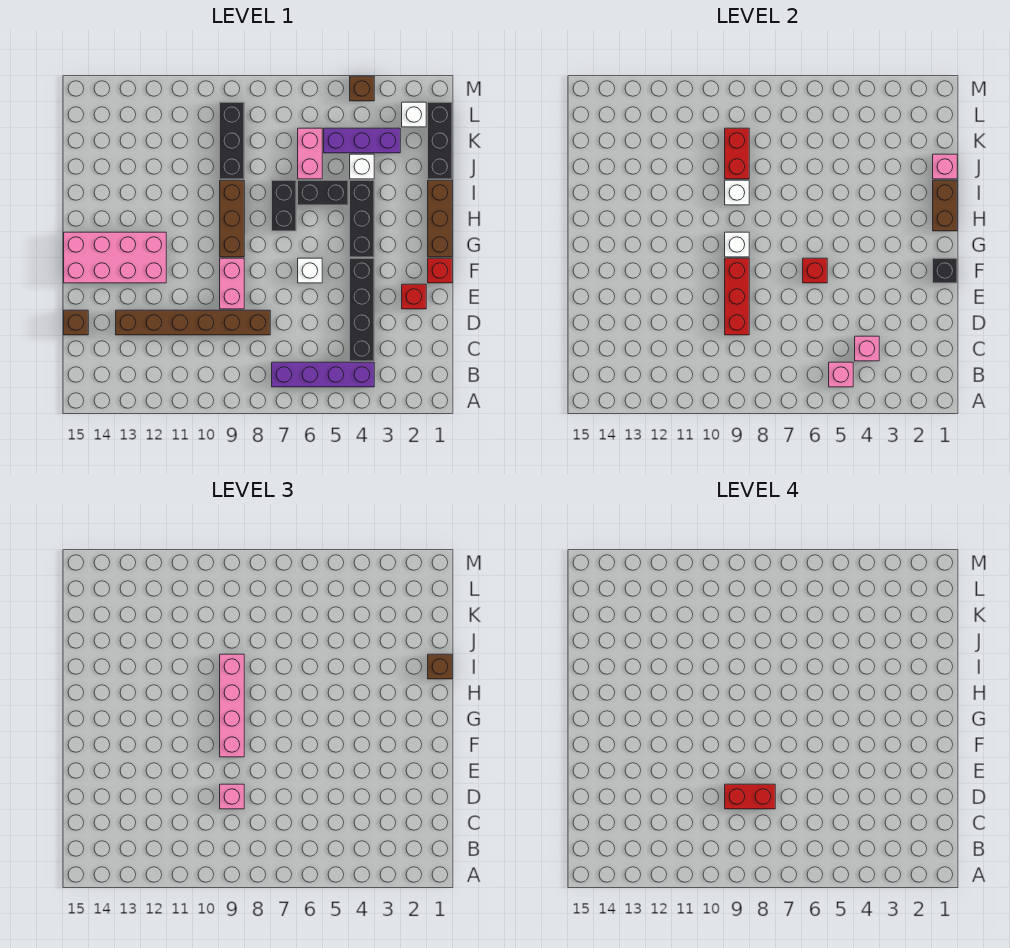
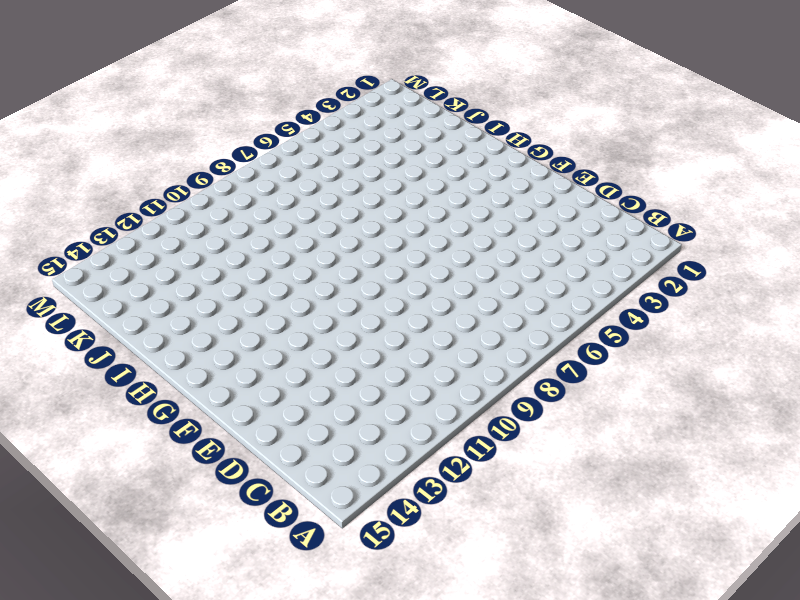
none -> purple brick B4:B7 level 1
none -> black brick C4:F4 level 1
none -> brown brick D8:D13 level 1
none -> brown brick D15 level 1

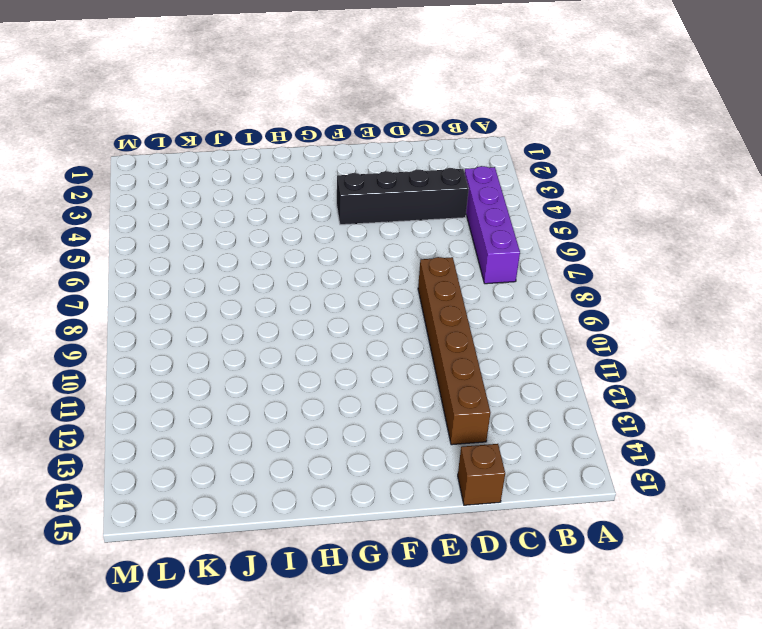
none -> red brick E2 level 1
none -> pink brick E9:F9 level 1
none -> red brick F1 level 1
none -> white brick F6 level 1

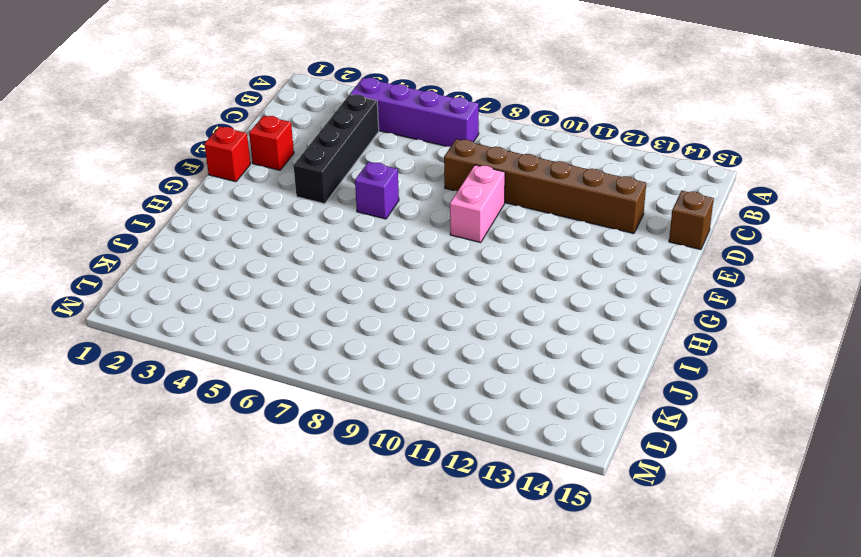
purple brick F6 level 1 -> white brick F6 level 1
none -> pink brick F12:G15 level 1
none -> brown brick G1:I1 level 1
none -> black brick G4:I4 level 1
none -> brown brick G9:I9 level 1

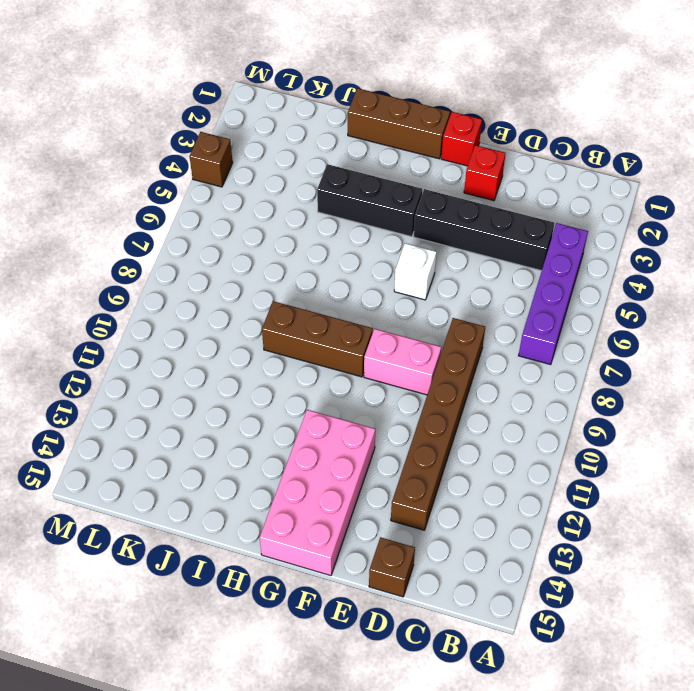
none -> black brick H7:I7 level 1
none -> black brick I5:I6 level 1
none -> black brick J1:L1 level 1
none -> white brick J4 level 1

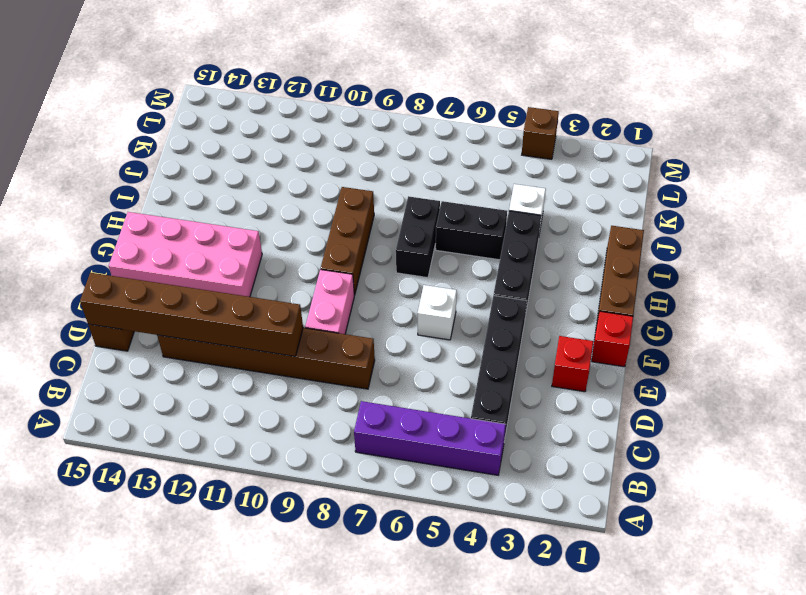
brown brick D10:D15 level 2 -> none
none -> black brick J1:L1 level 1
none -> pink brick J6:K6 level 1
none -> black brick J9:L9 level 1
none -> purple brick K3:K5 level 1

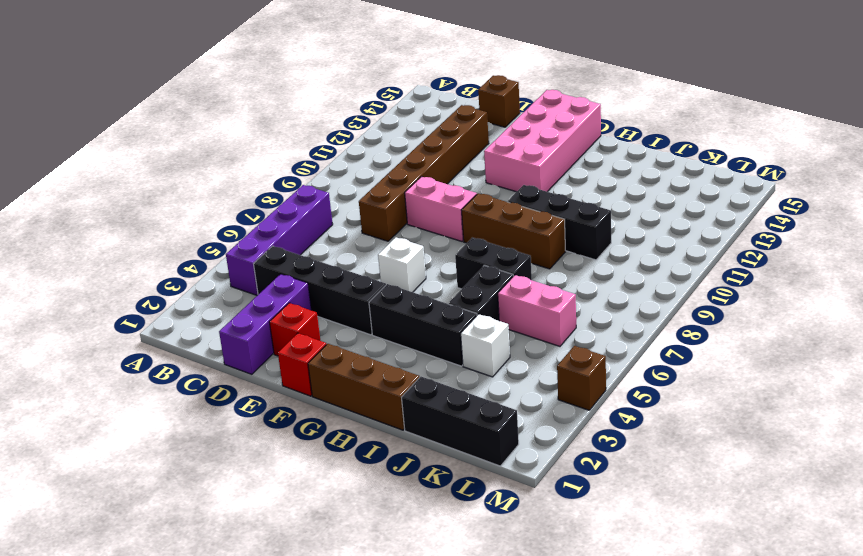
purple brick D1:D3 level 1 -> purple brick K3:K5 level 1
black brick H10:J10 level 1 -> black brick J9:L9 level 1
none -> white brick L2 level 1
none -> pink brick B5 level 2
none -> pink brick C4 level 2
none -> red brick D9:F9 level 2

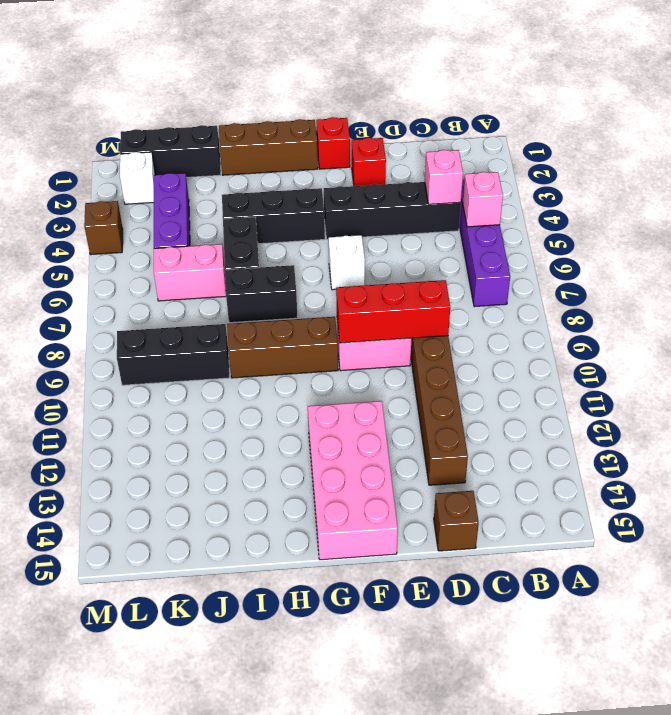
none -> white brick J4 level 1
none -> black brick F1 level 2
none -> red brick F6 level 2
none -> white brick G9 level 2

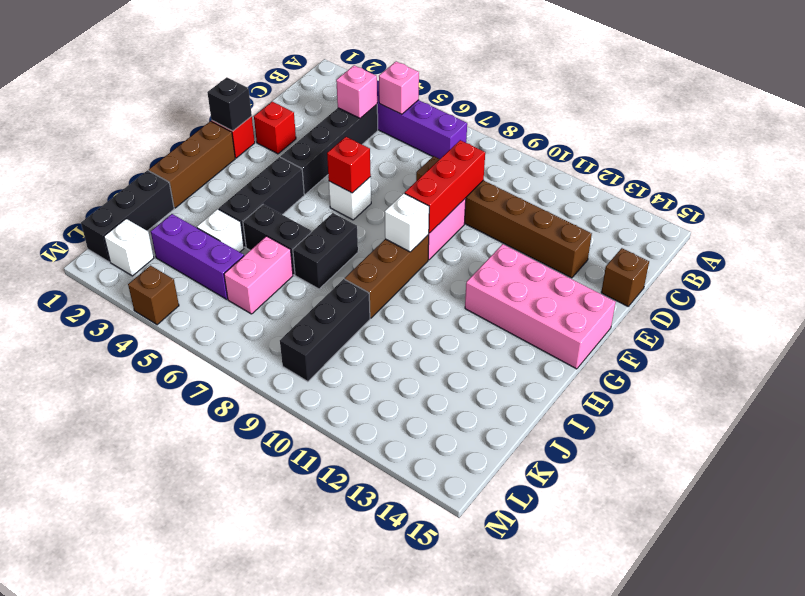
none -> brown brick H1:I1 level 2
none -> white brick I9 level 2
none -> pink brick J1 level 2
none -> red brick J9:K9 level 2

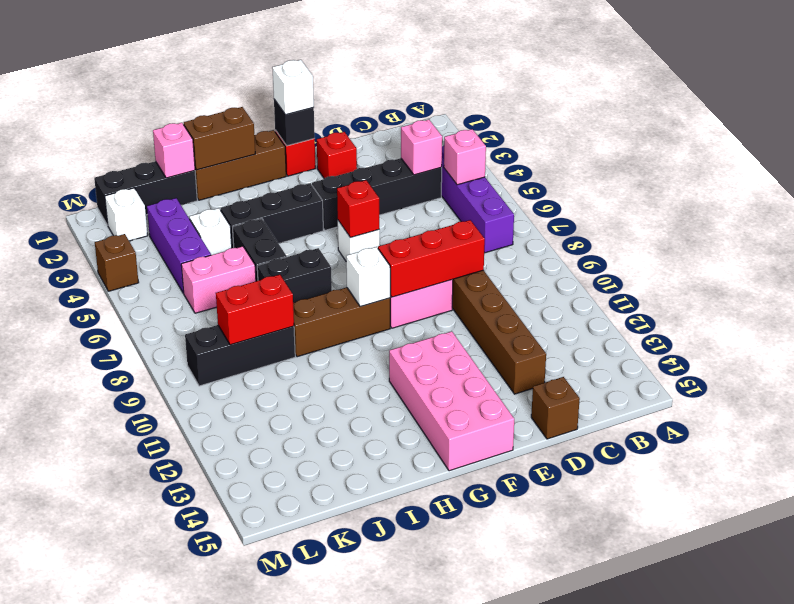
white brick F1 level 3 -> white brick I9 level 2
none -> pink brick D9 level 3
none -> pink brick F9:I9 level 3
none -> brown brick I1 level 3
none -> red brick D8:D9 level 4

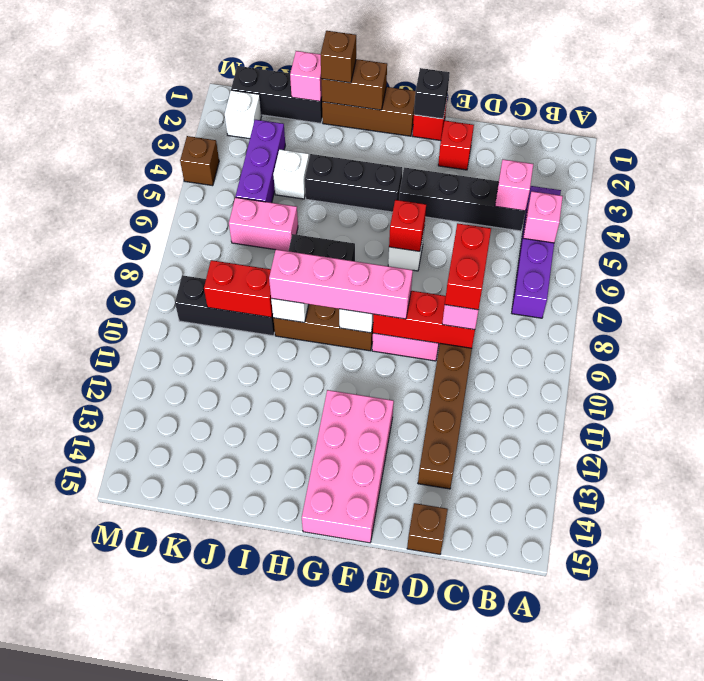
none -> black brick I5:I6 level 1

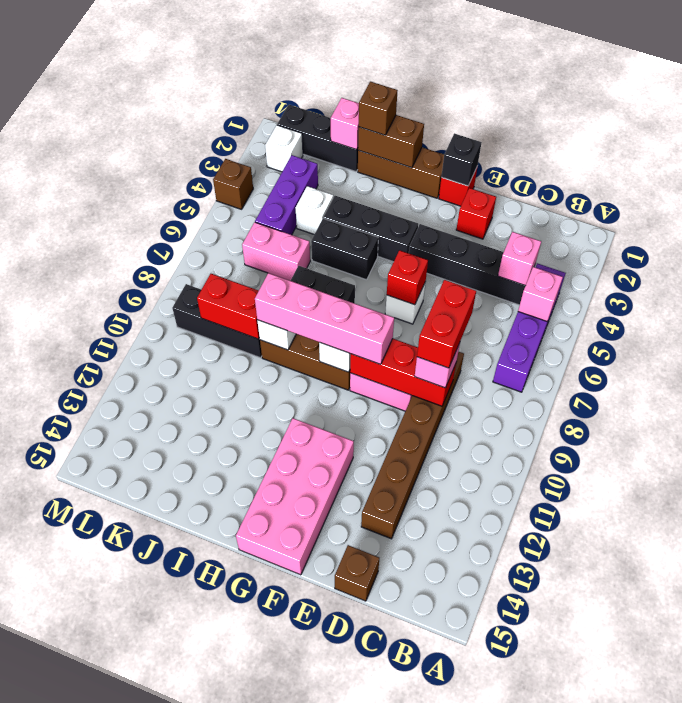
black brick H5:I5 level 1 -> black brick I5:I6 level 1

